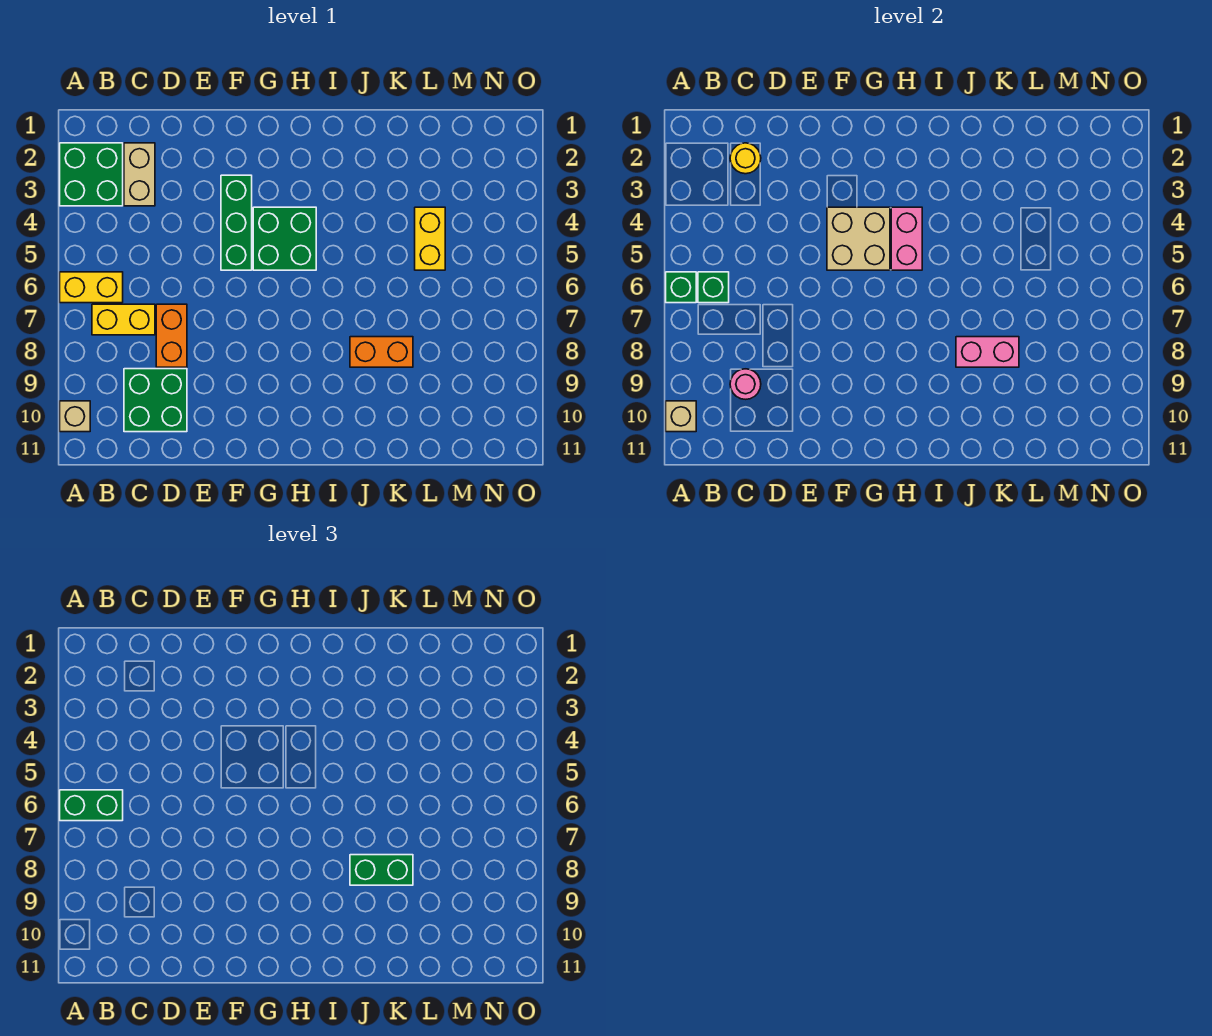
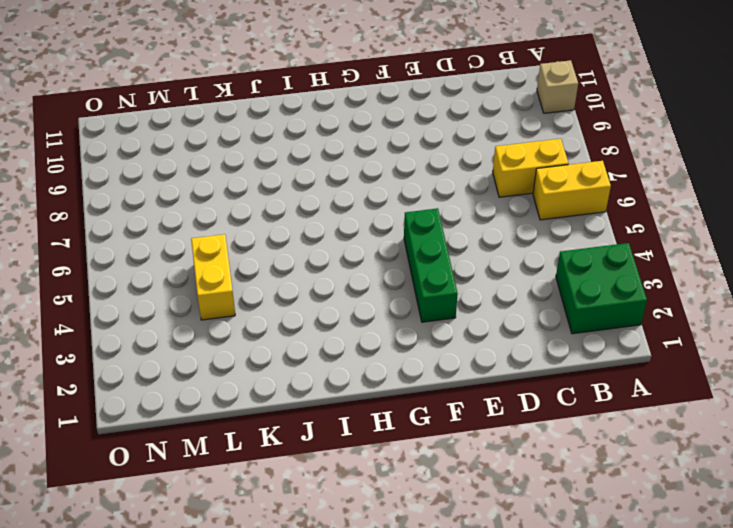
none -> tan brick C2:C3 level 1
none -> green brick C9:D10 level 1
none -> orange brick D7:D8 level 1

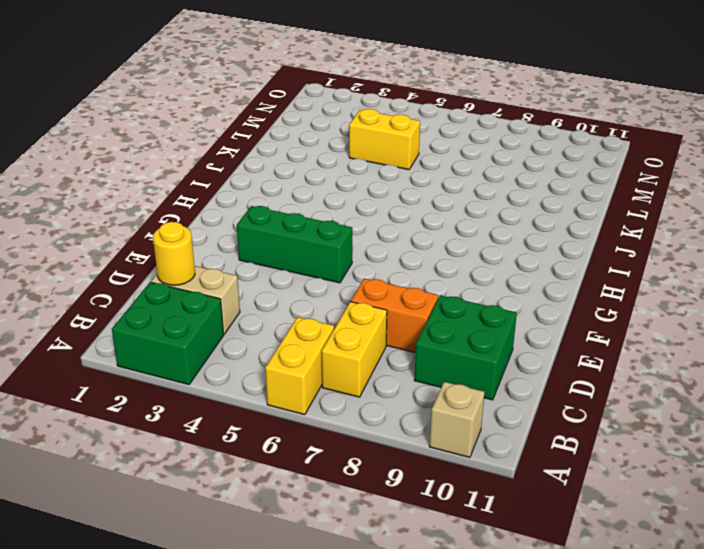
none -> green brick G4:H5 level 1
none -> orange brick J8:K8 level 1
none -> green brick A6 level 2

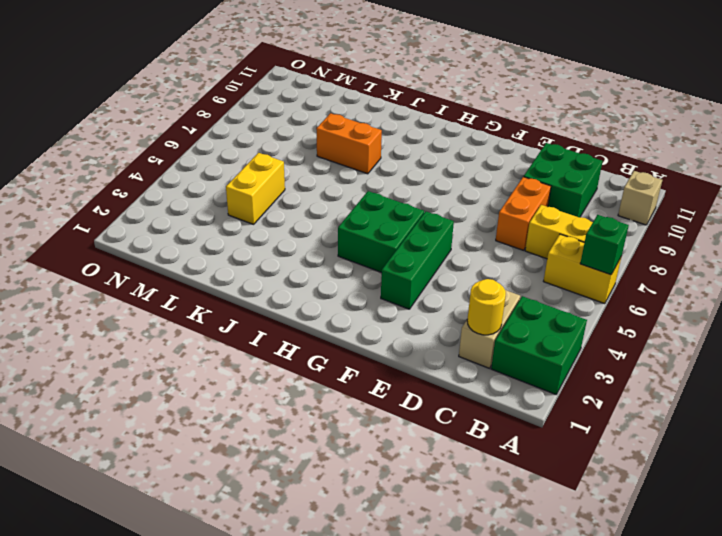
none -> tan brick A10 level 2
none -> green brick B6 level 2
none -> pink round brick C9 level 2

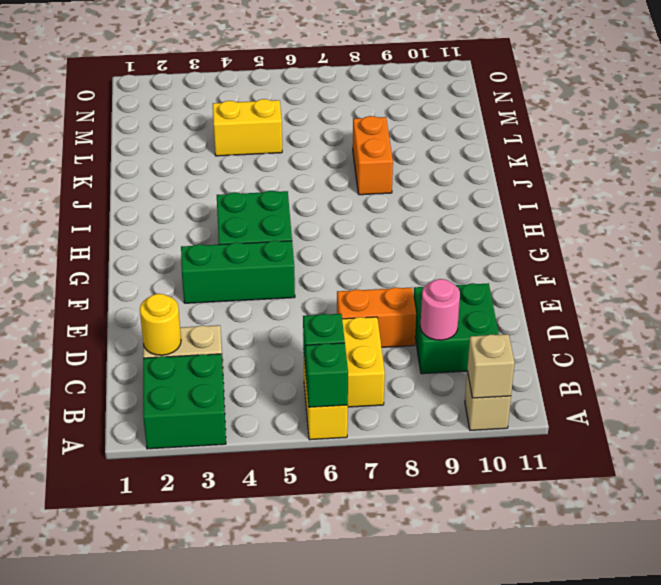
none -> tan brick F4:G5 level 2
none -> pink brick H4:H5 level 2
none -> pink brick J8:K8 level 2

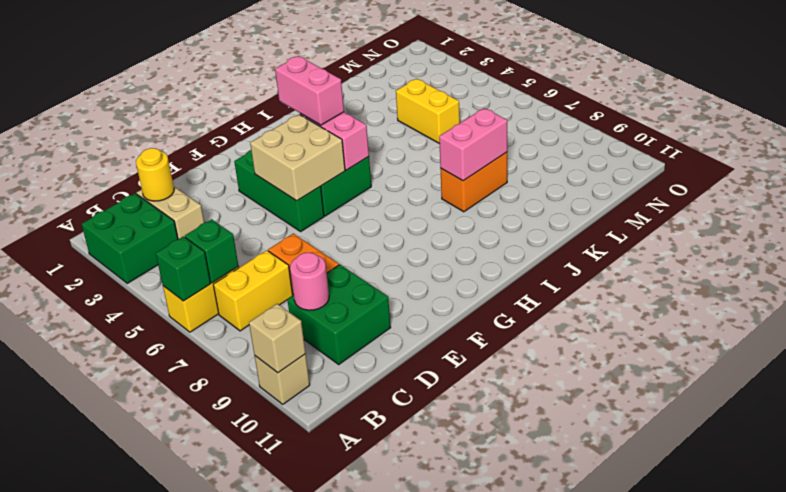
pink brick H3:H4 level 3 -> none
none -> green brick A6:B6 level 3
none -> green brick J8:K8 level 3

